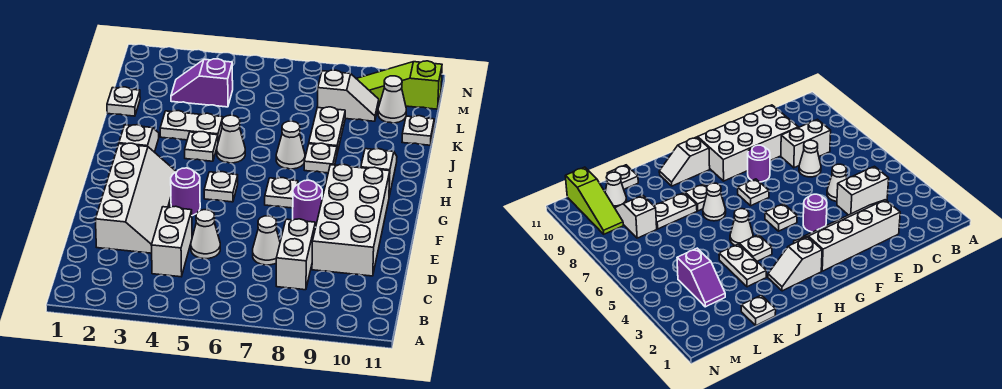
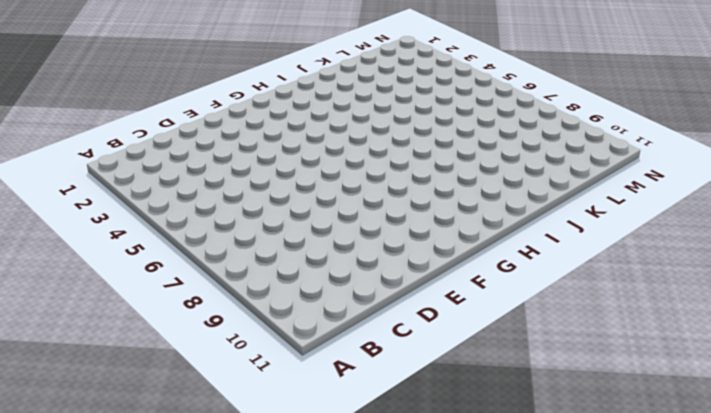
none -> white brick C4:D4 level 1
none -> white brick C8:D8 level 1
none -> white slope D2:G3 level 1 top 2

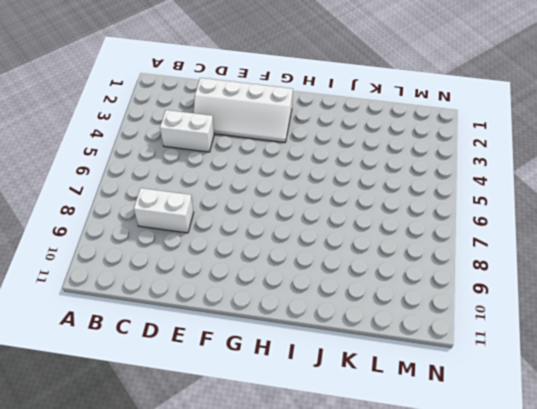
none -> white cone D5 level 1
none -> white cone D7 level 1
none -> white brick D9:G10 level 1

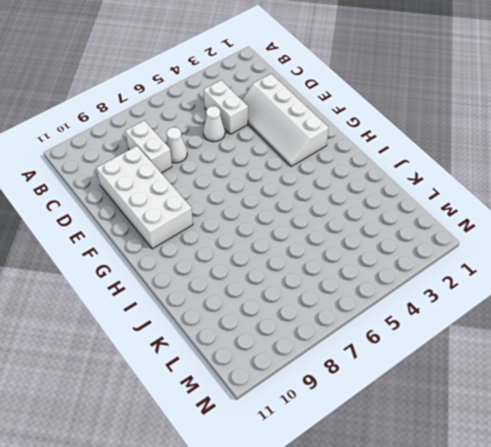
none -> purple round brick F4 level 1
none -> purple round brick F8 level 1
none -> white plate G5 level 1

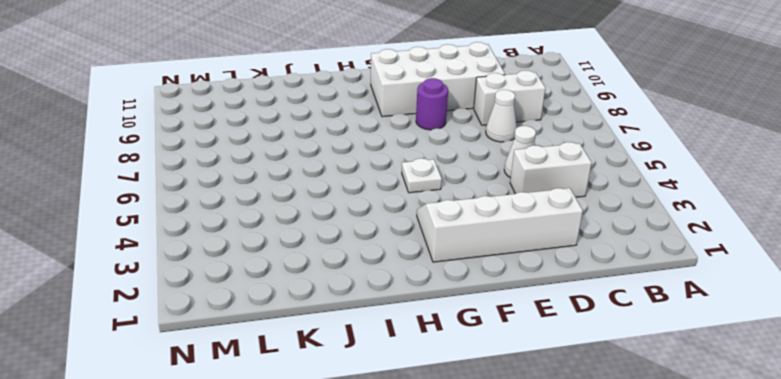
none -> purple round brick F4 level 1
none -> white plate G7 level 1
none -> white slope H2:I2 level 1 top H

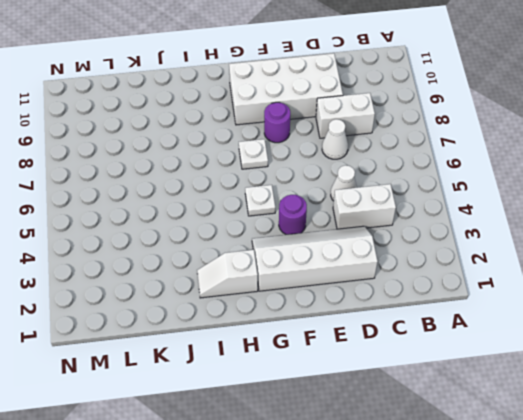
none -> white slope H10:I10 level 1 top H
none -> white plate I4 level 1
none -> white cone I5 level 1

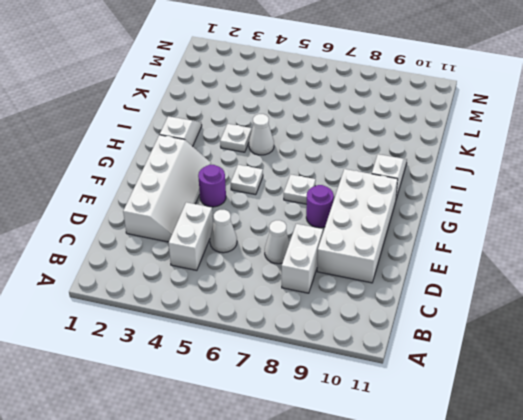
none -> white cone I7 level 1
none -> white plate I8 level 1
none -> white plate J3:J4 level 1

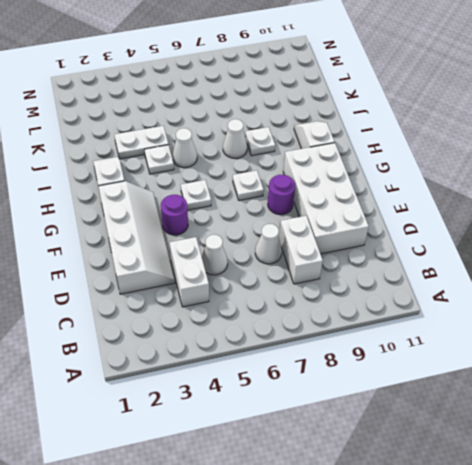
none -> white plate J8:K8 level 1
none -> white plate K1 level 1
none -> white plate K11 level 1

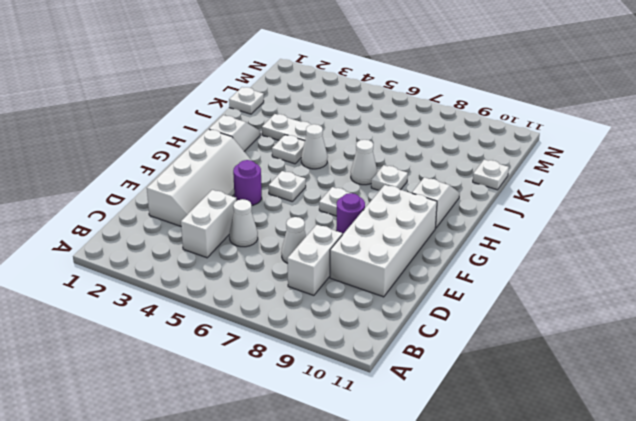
none -> white plate J8:K8 level 1
none -> purple slope L3:L4 level 1 top 4
none -> white slope L8:L9 level 1 top 8

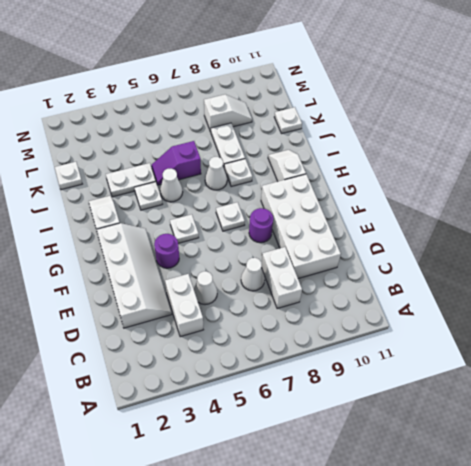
purple slope J5:J6 level 1 top 6 -> purple slope L3:L4 level 1 top 4
none -> white cone L10 level 1
none -> lime slope M9:M11 level 1 top 11

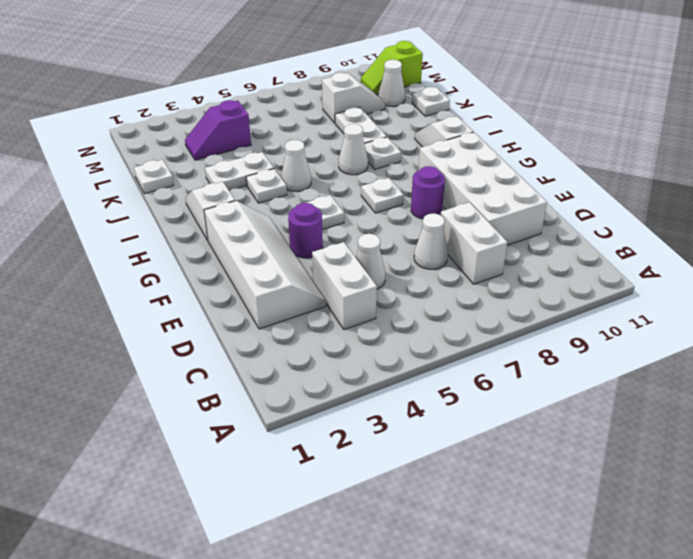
lime slope M10:M11 level 1 top 11 -> lime slope M9:M11 level 1 top 11

